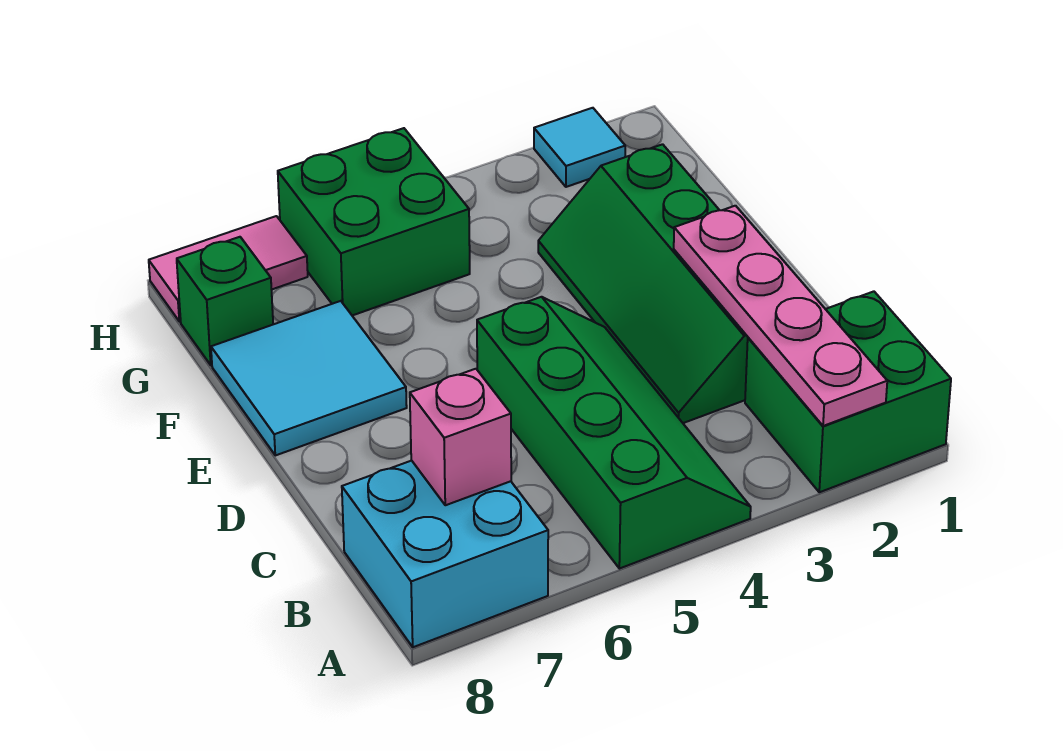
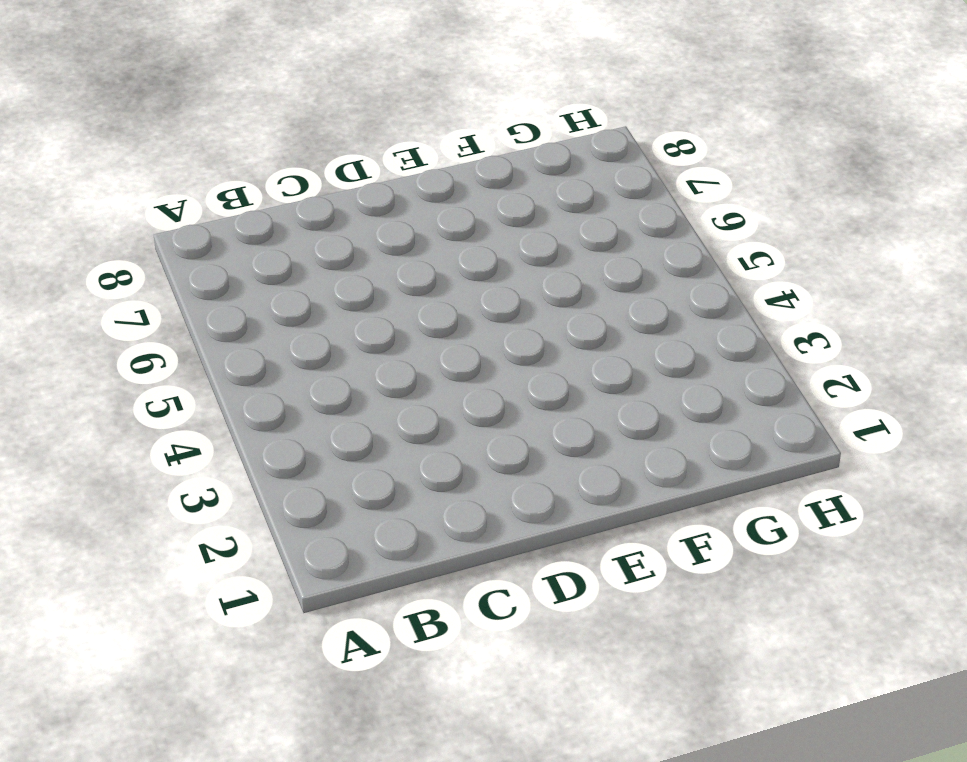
none -> green brick A1:B2 level 1
none -> green slope A4:D5 level 1 top 5

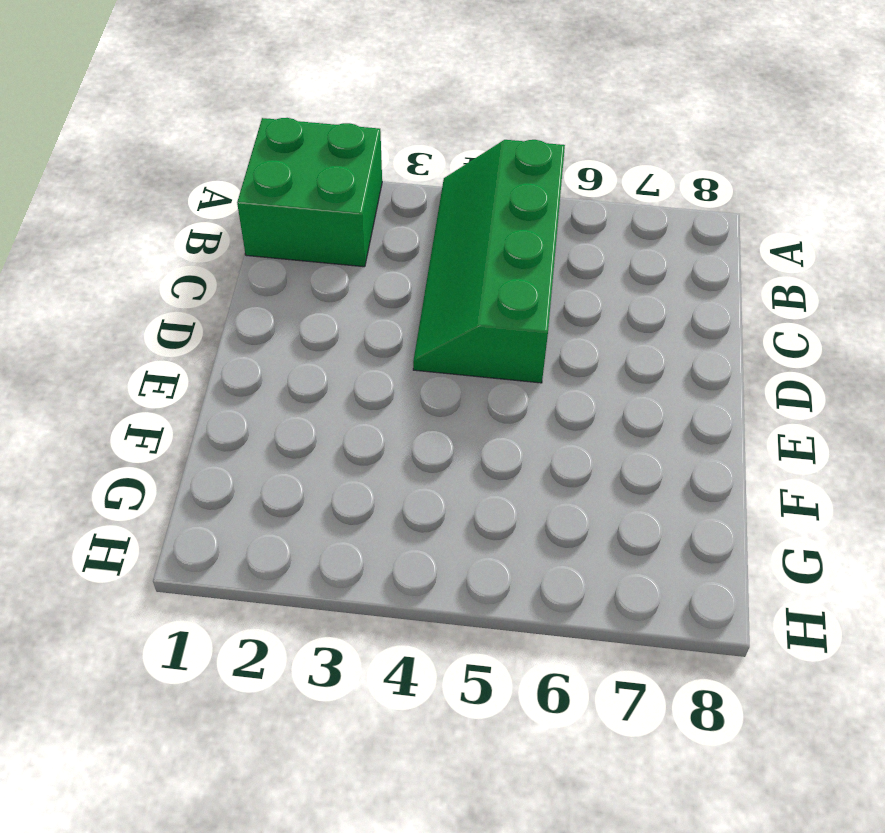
none -> cyan brick A7:B8 level 1
none -> green slope C2:F3 level 1 top 2

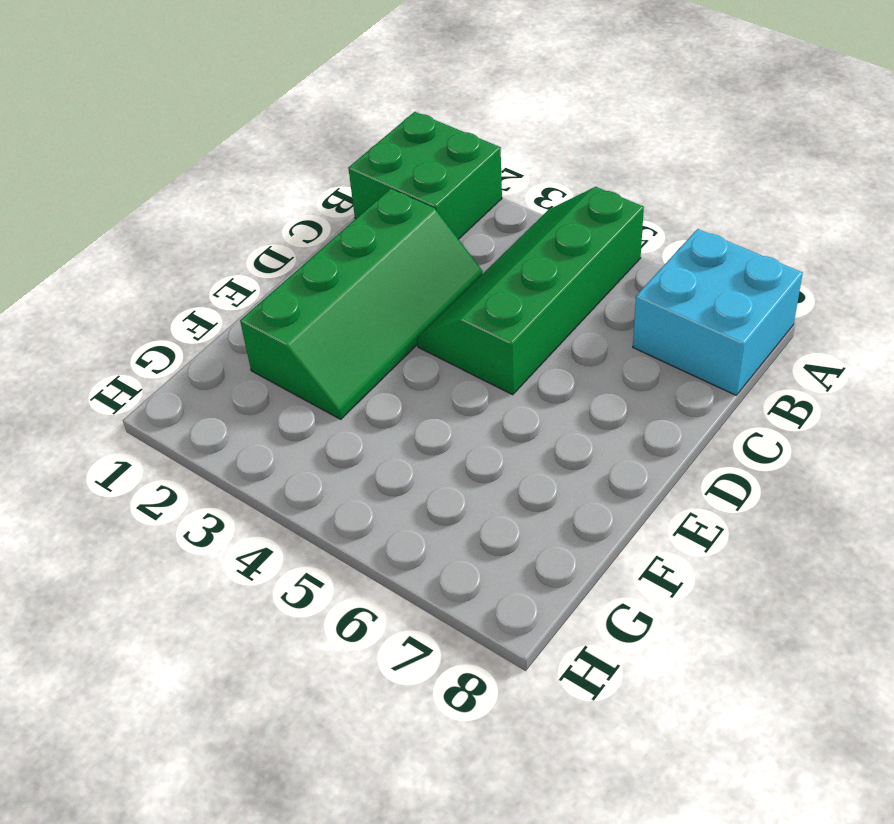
none -> cyan tile E7:F8 level 1
none -> green brick G5:H6 level 1

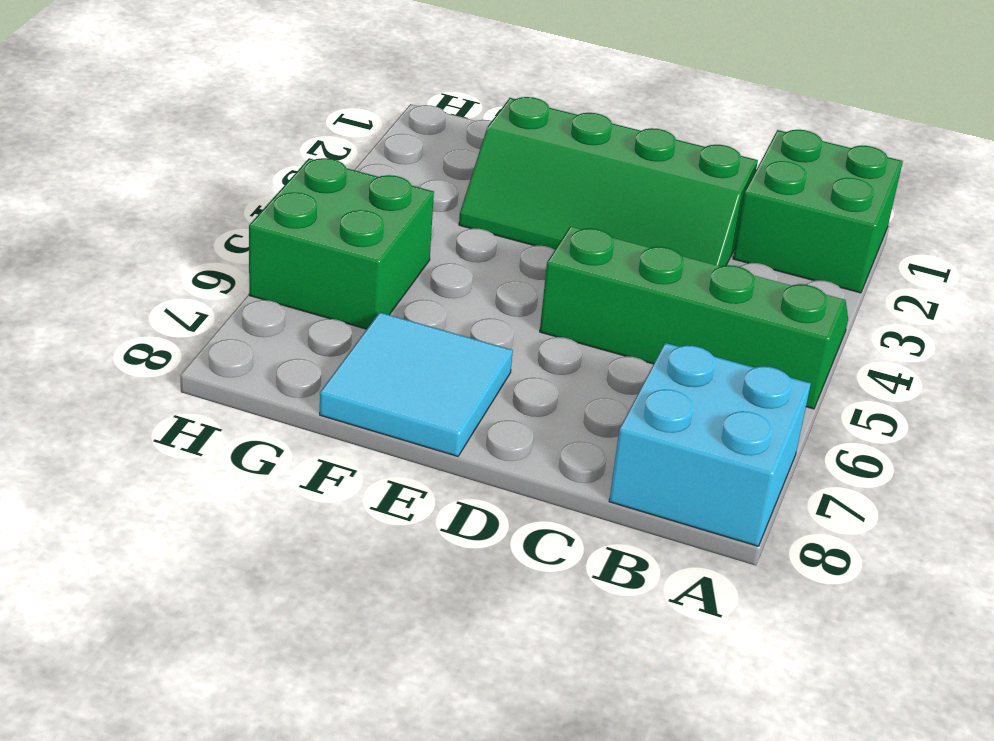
none -> green brick G8 level 1
none -> cyan tile H2 level 1

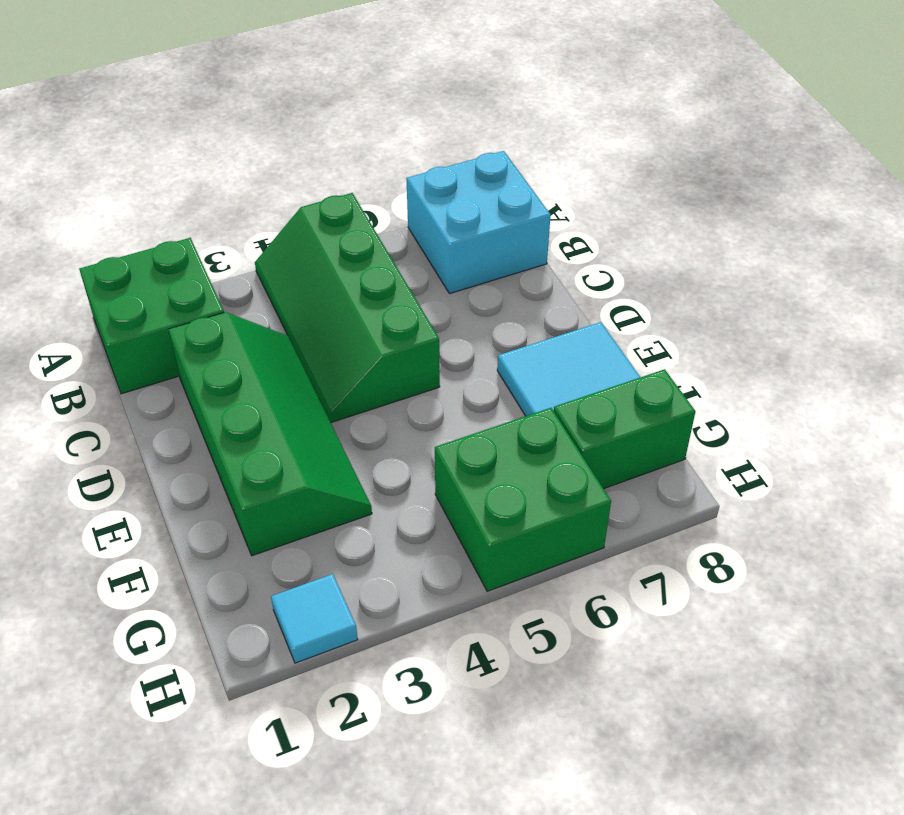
green brick G7:G8 level 1 -> green brick G8 level 1
none -> pink tile H7:H8 level 1
none -> pink plate A2:D2 level 2

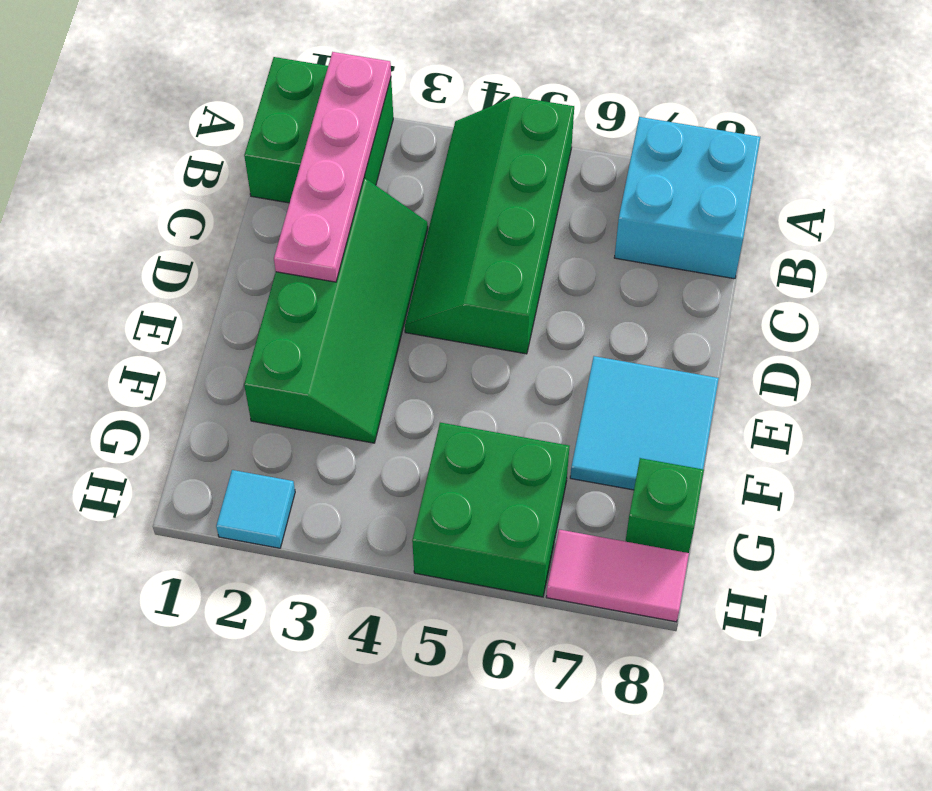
none -> pink brick B7 level 2

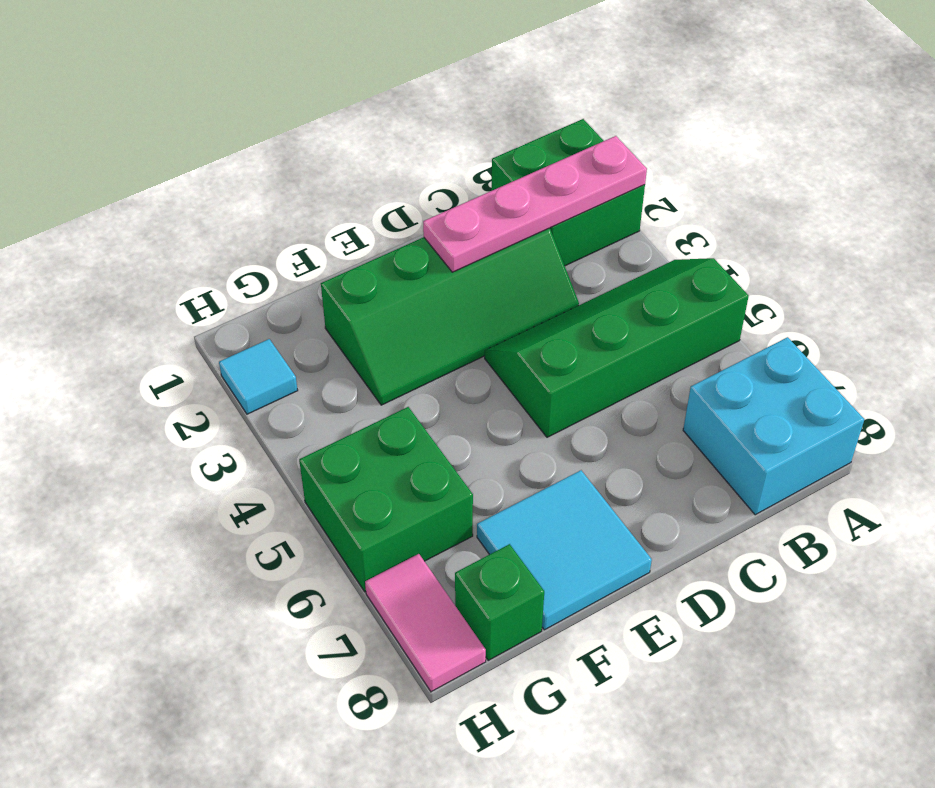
none -> pink brick B7 level 2

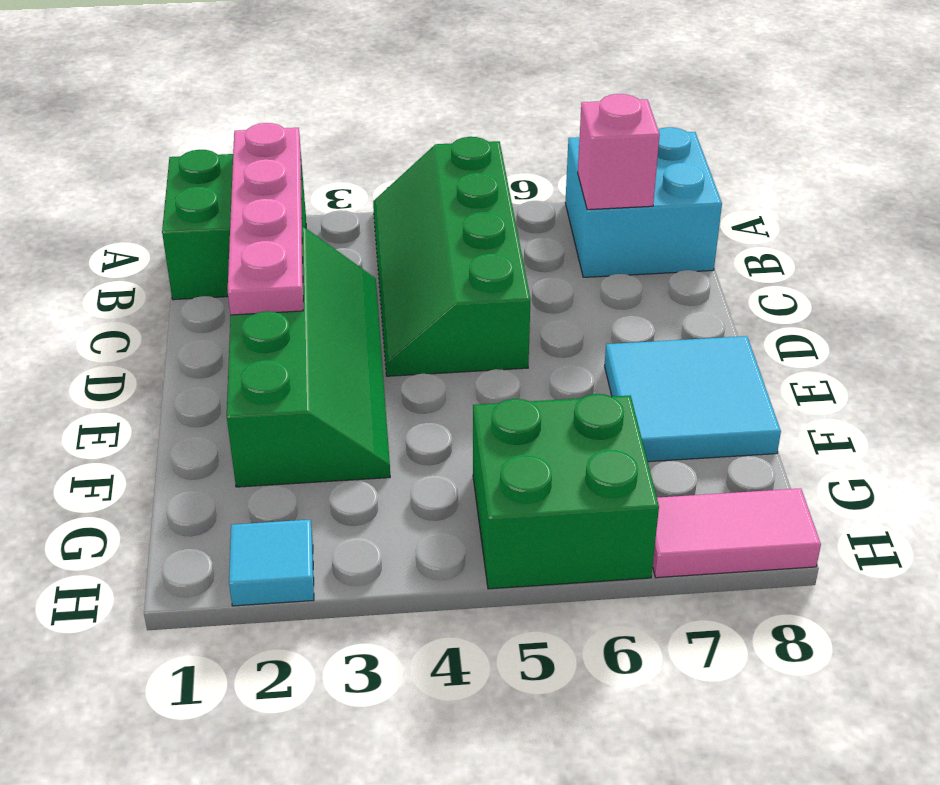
none -> green brick G8 level 1

